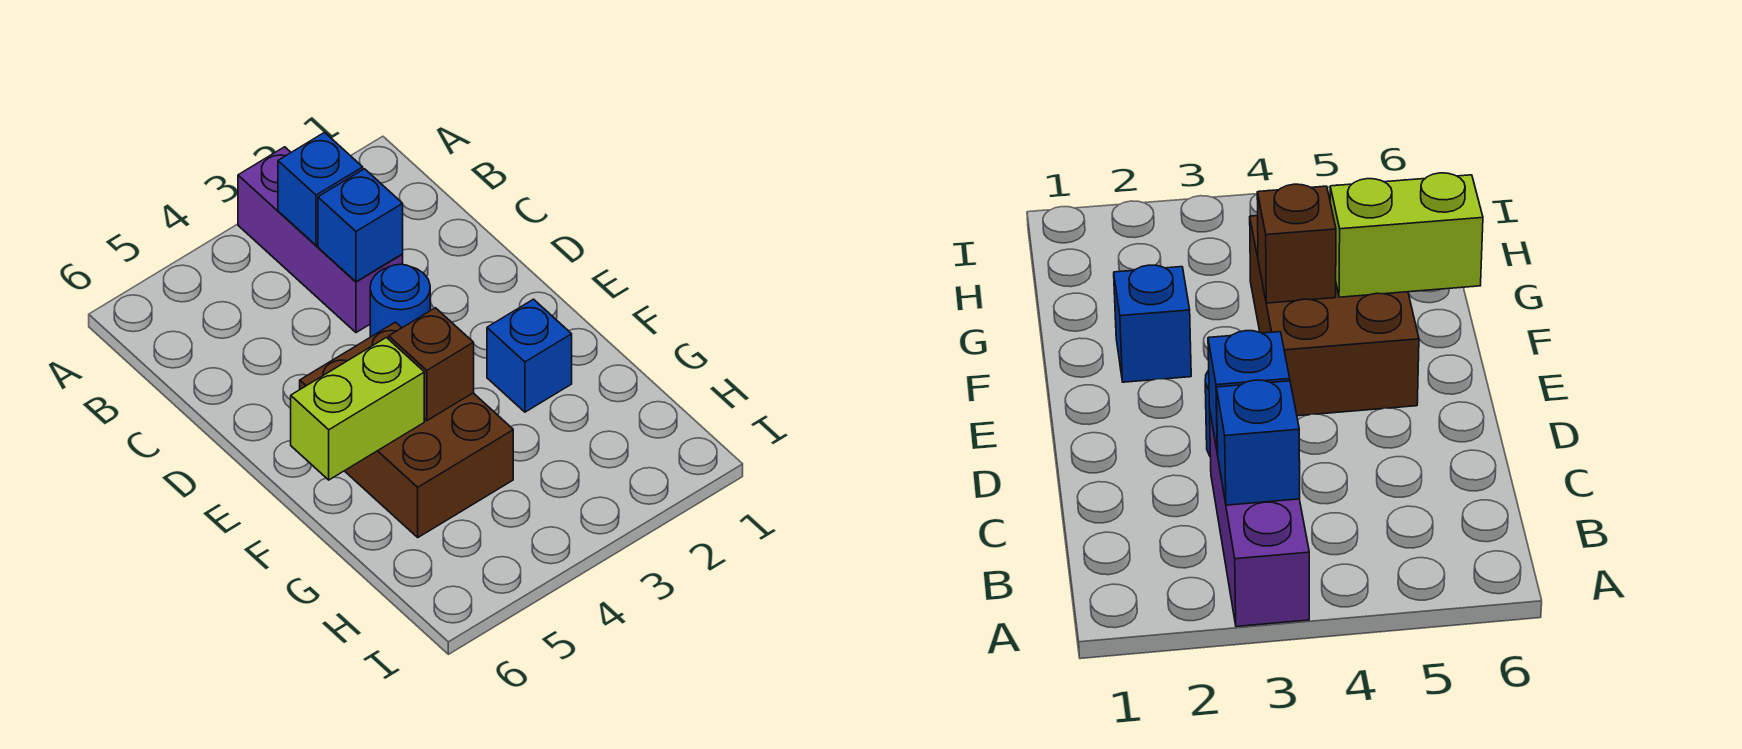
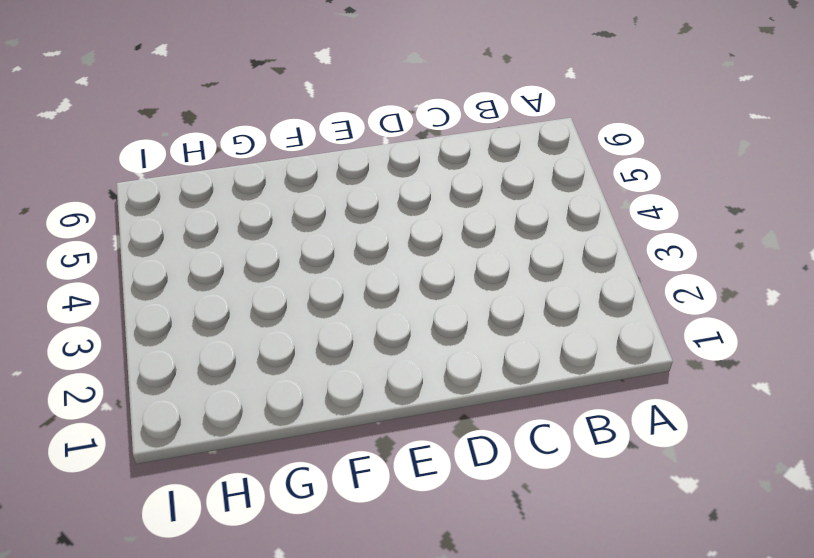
none -> purple brick A3:C3 level 1
none -> blue round brick D3 level 1

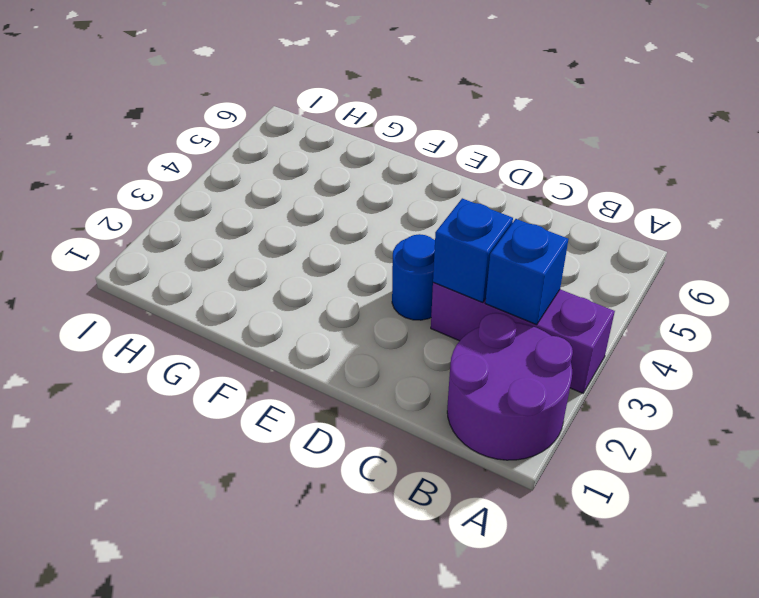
purple round brick A1:B2 level 1 -> none
none -> brown brick E4:G5 level 1
none -> blue brick F2 level 1

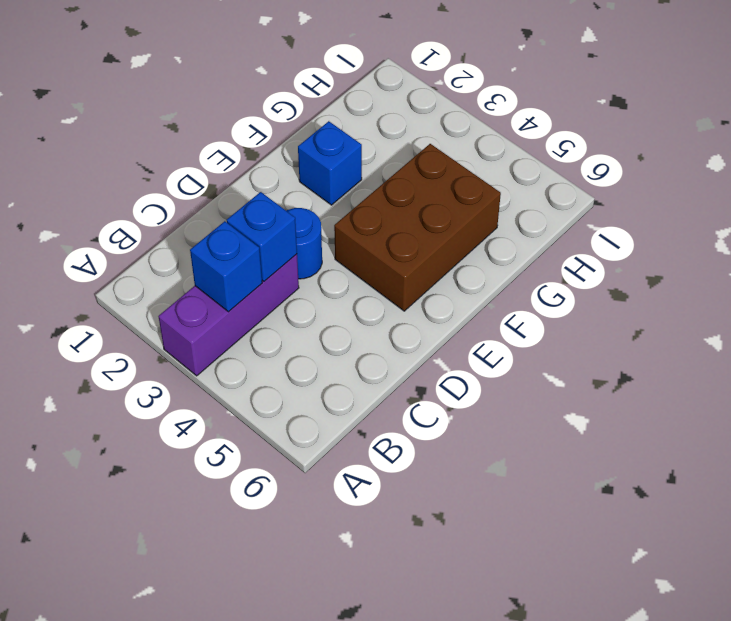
none -> brown brick F4 level 2
none -> lime brick F5:F6 level 2

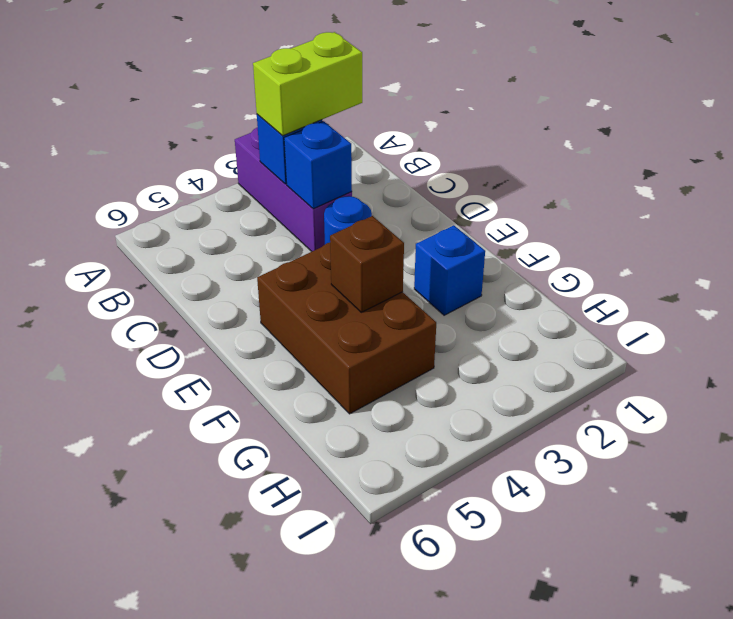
lime brick B2:B3 level 3 -> lime brick F5:F6 level 2

